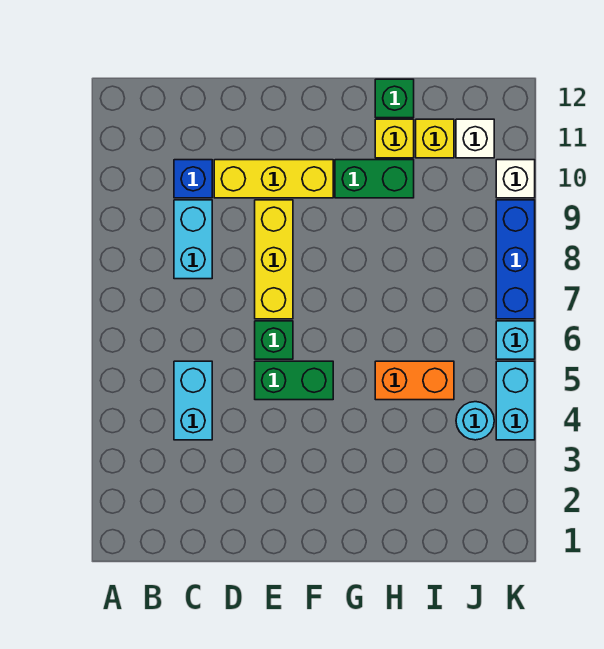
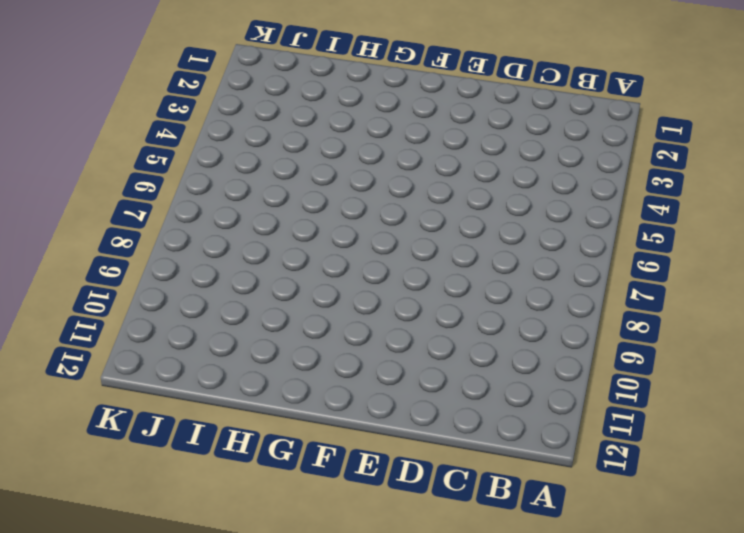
none -> cyan brick C4:C5 level 1
none -> cyan brick C8:C9 level 1
none -> blue brick C10 level 1

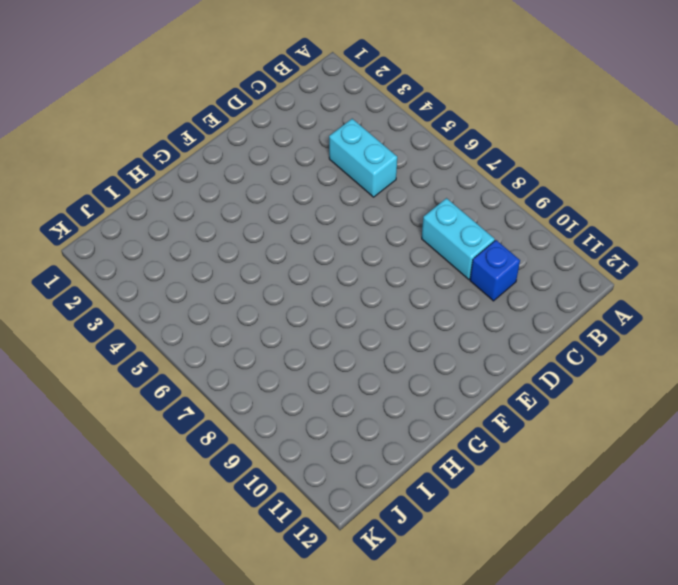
none -> yellow brick D10:F10 level 1
none -> green brick E5:F5 level 1
none -> green brick E6 level 1

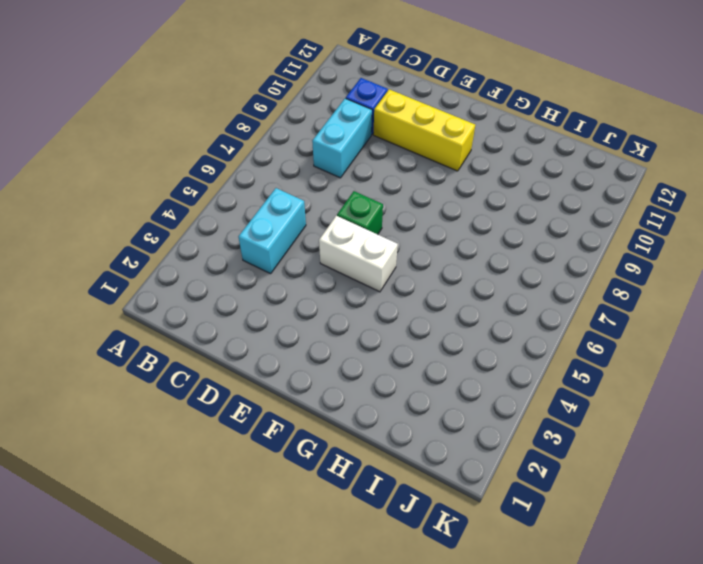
white brick E5:F5 level 1 -> green brick E5:F5 level 1
none -> yellow brick E7:E9 level 1
none -> green brick G10:H10 level 1
none -> orange brick H5:I5 level 1

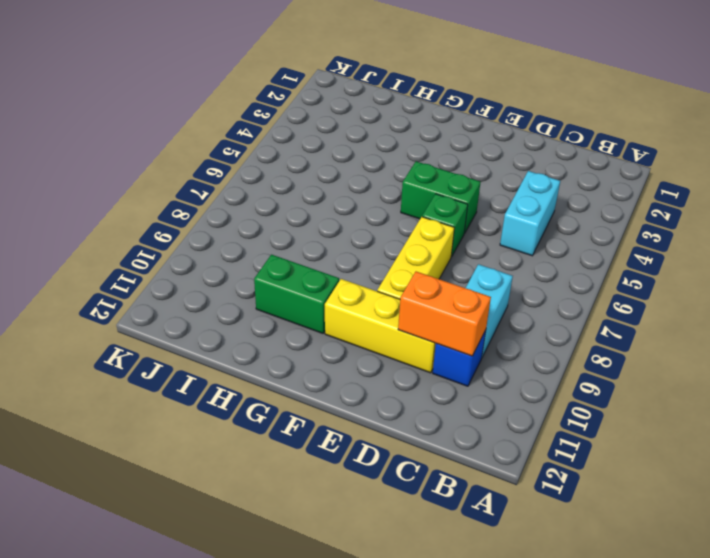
orange brick C10:D10 level 2 -> orange brick H5:I5 level 1
none -> yellow brick H11 level 1
none -> green brick H12 level 1
none -> yellow brick I11 level 1

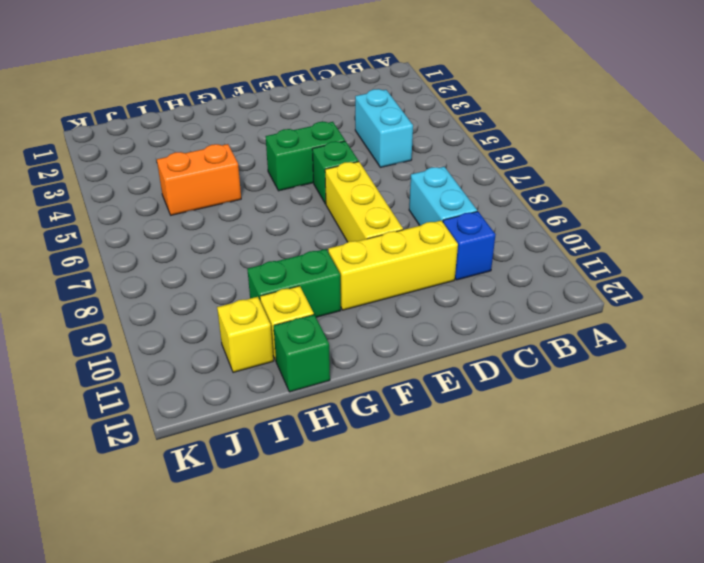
none -> cyan round brick J4 level 1
none -> white brick J11 level 1
none -> cyan brick K4:K5 level 1

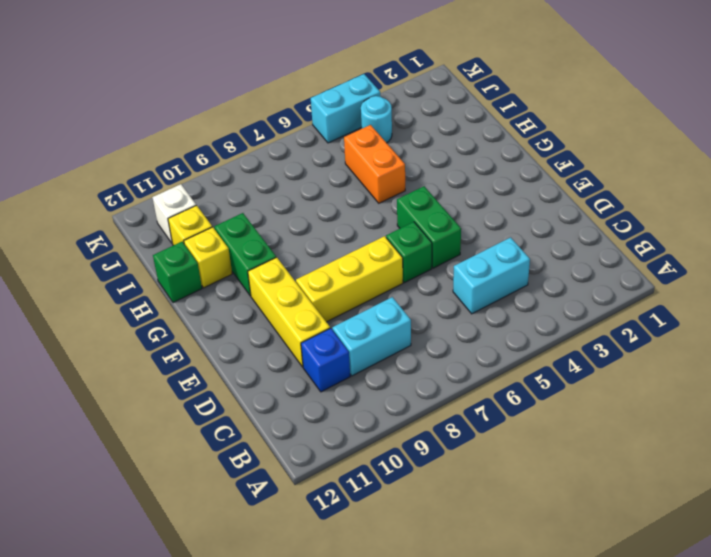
none -> cyan brick K6 level 1
none -> blue brick K7:K9 level 1
none -> white brick K10 level 1

